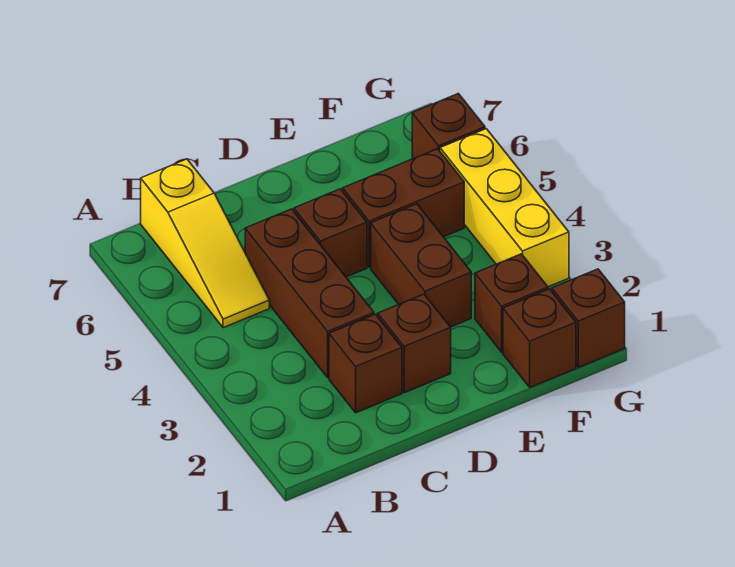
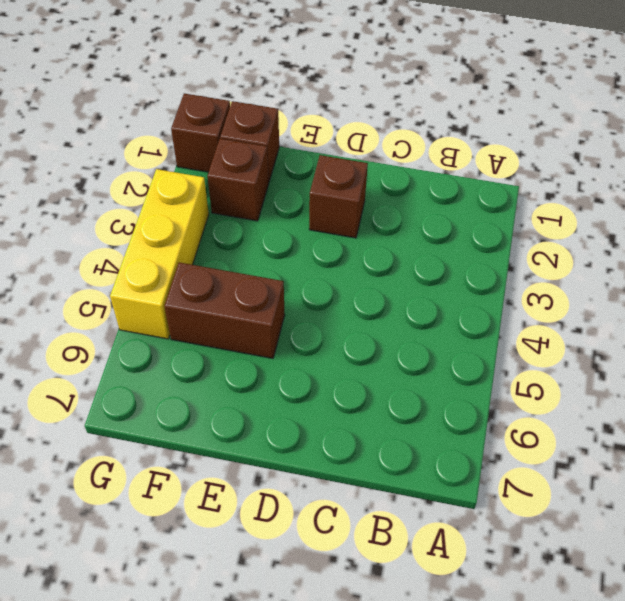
none -> yellow slope B5:B7 level 1 top 7
none -> brown brick C2 level 1
none -> brown brick C3:C5 level 1

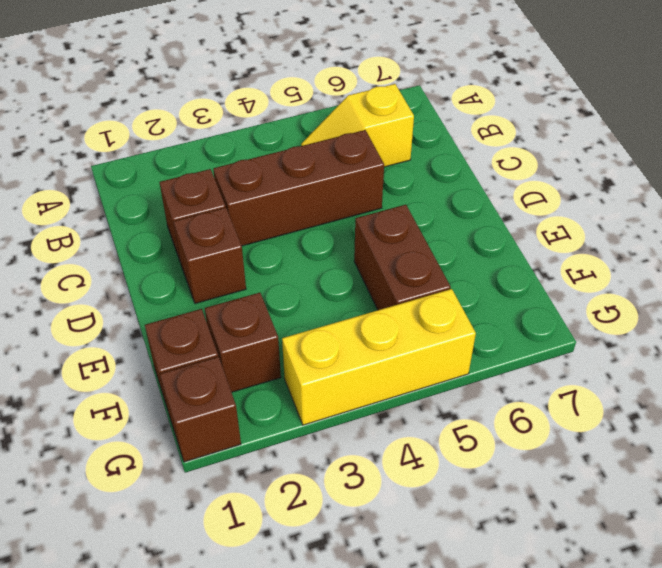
yellow slope B5:B6 level 1 top 6 -> yellow slope B5:B7 level 1 top 7
none -> brown brick D5 level 1
none -> brown brick E3:E4 level 1
none -> brown brick G6 level 1

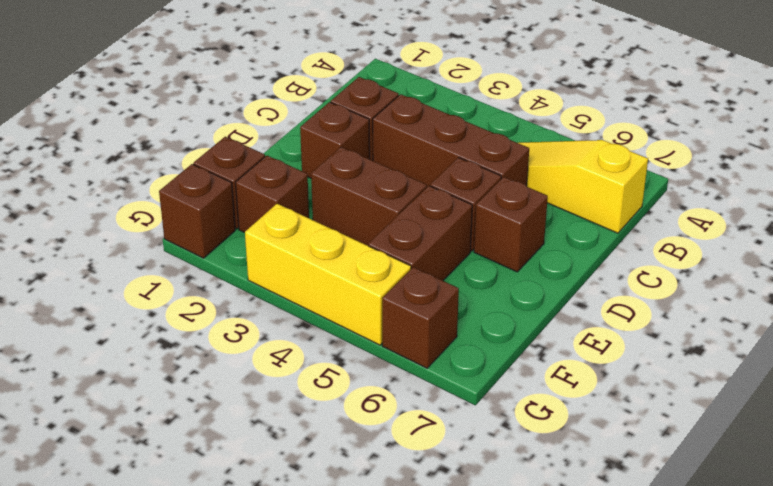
brown brick D6 level 1 -> none

